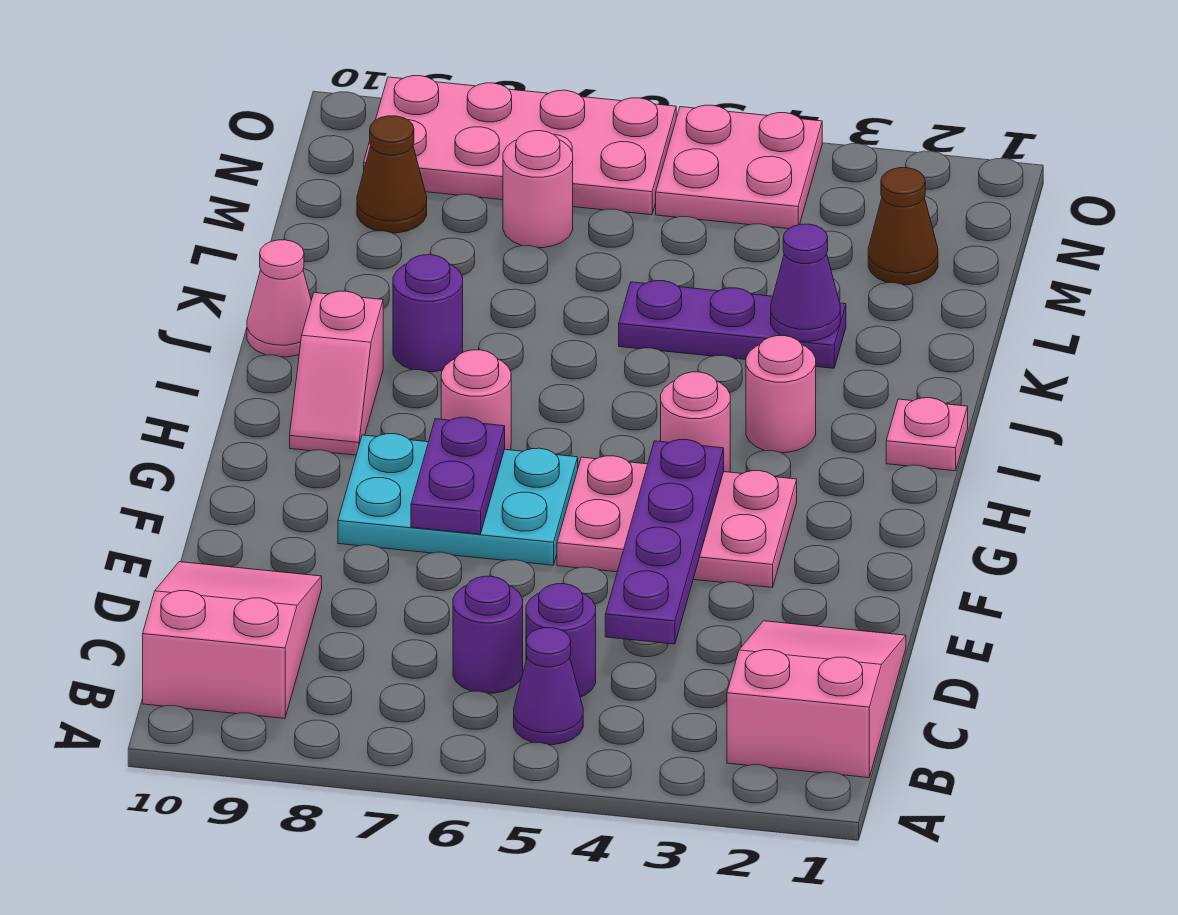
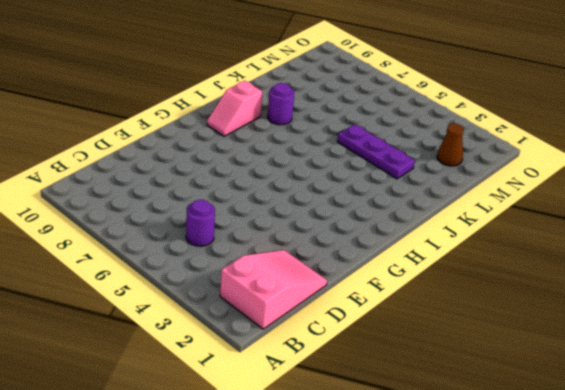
none -> purple cone B5 level 1
none -> pink slope B9:D10 level 1 top B
none -> purple round brick C6 level 1

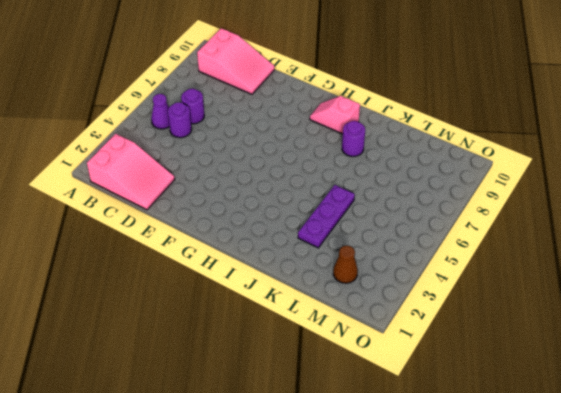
none -> pink plate F3:G5 level 1
none -> cyan plate F6:G8 level 1
none -> pink round brick H4 level 1

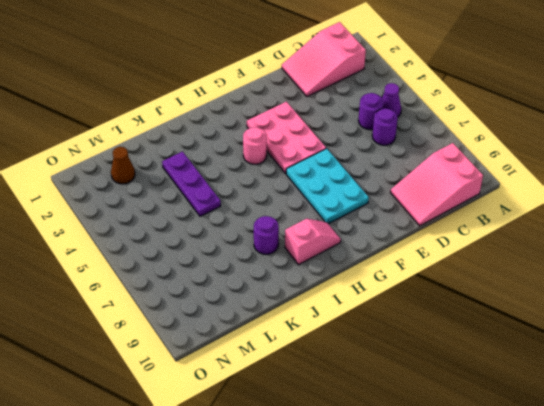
none -> pink round brick H7 level 1
none -> pink plate I1 level 1
none -> pink round brick I3 level 1

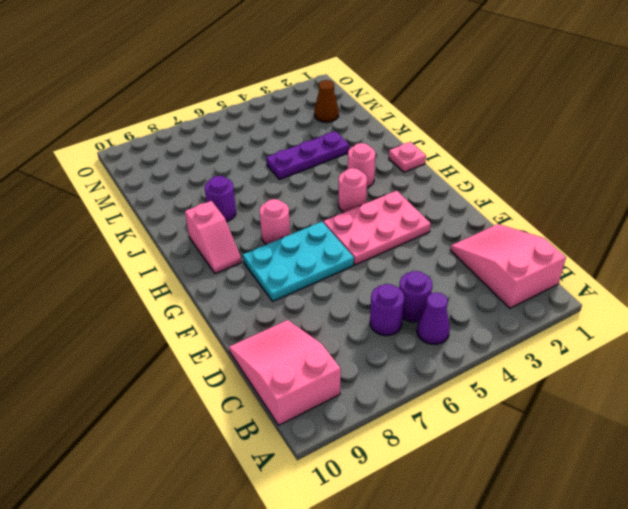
none -> pink cone J10 level 1
none -> pink round brick M7 level 1
none -> brown cone M9 level 1

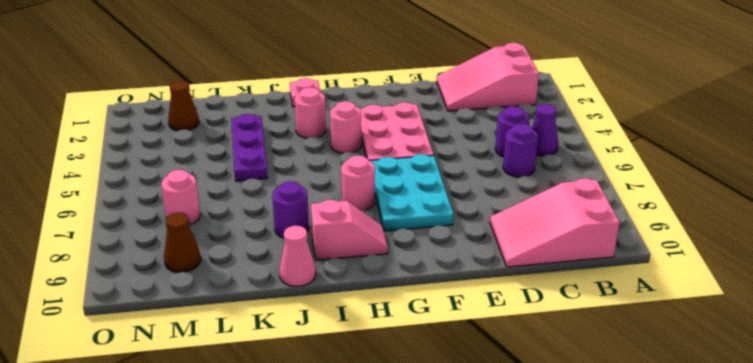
none -> pink plate N4:O5 level 1
none -> pink plate N6:O9 level 1
none -> purple plate D4:G4 level 2

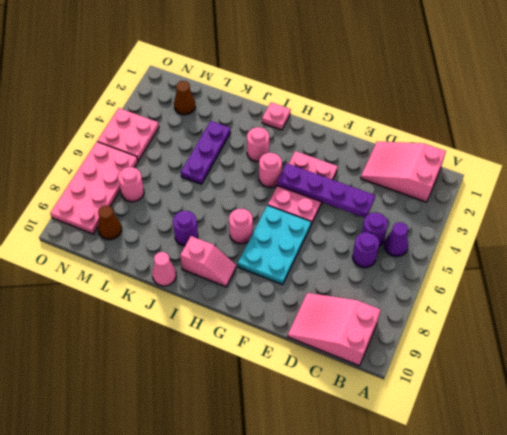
none -> purple plate F7:G7 level 2
none -> purple cone K3 level 2

